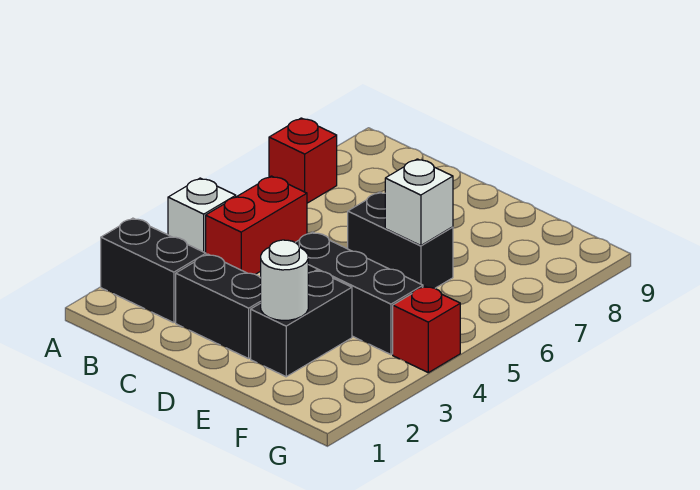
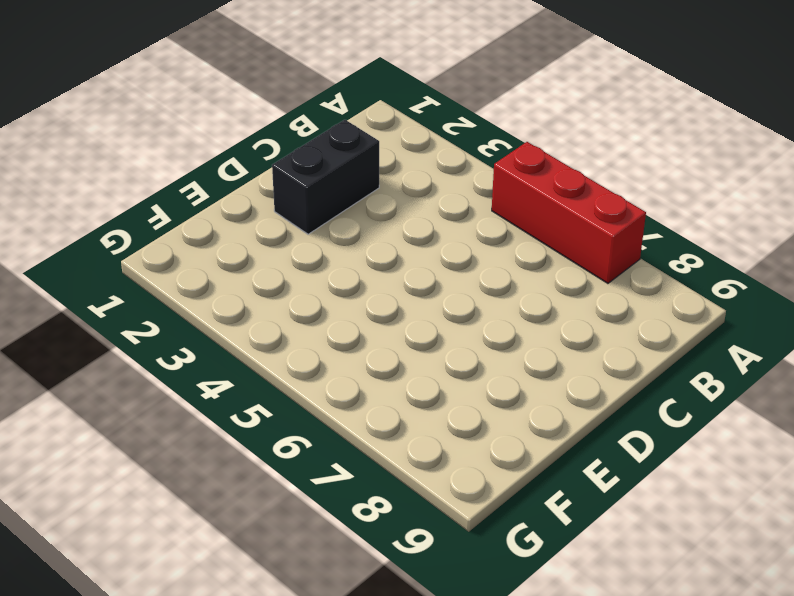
red brick A5:A7 level 1 -> red brick A7 level 1
none -> black brick A2:B2 level 1
none -> white brick A4 level 1

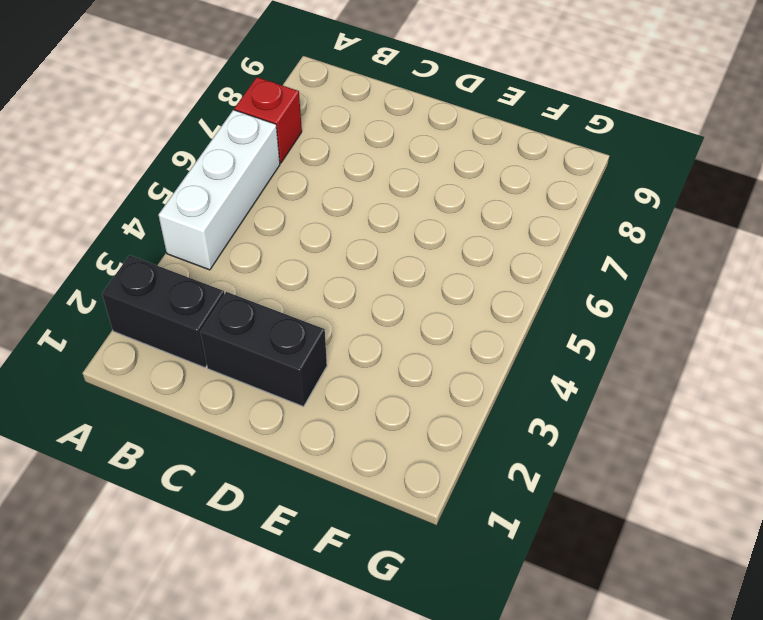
white brick A4:A6 level 1 -> white brick A4 level 1
none -> red brick B4:B5 level 1
none -> black brick D4:F4 level 1

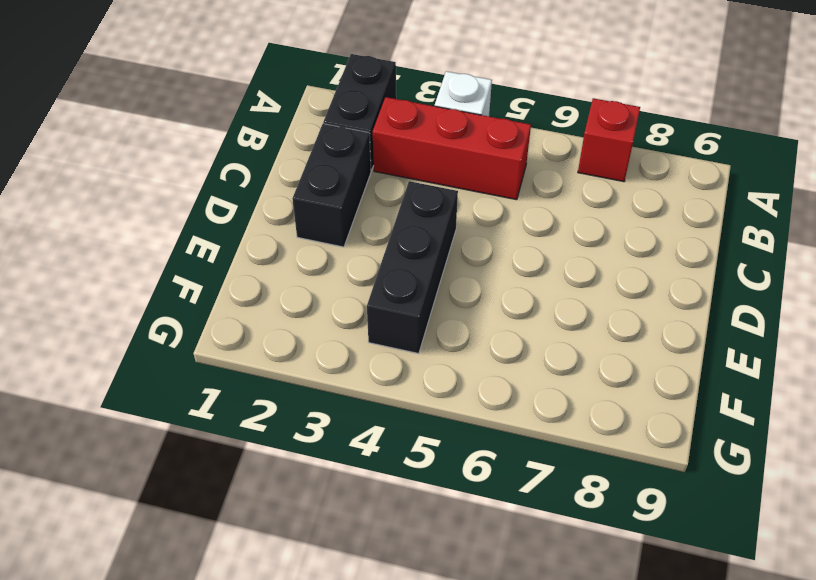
red brick B3:B5 level 1 -> red brick B4:B5 level 1
none -> black brick D6:E6 level 1
none -> black brick E2:E3 level 1

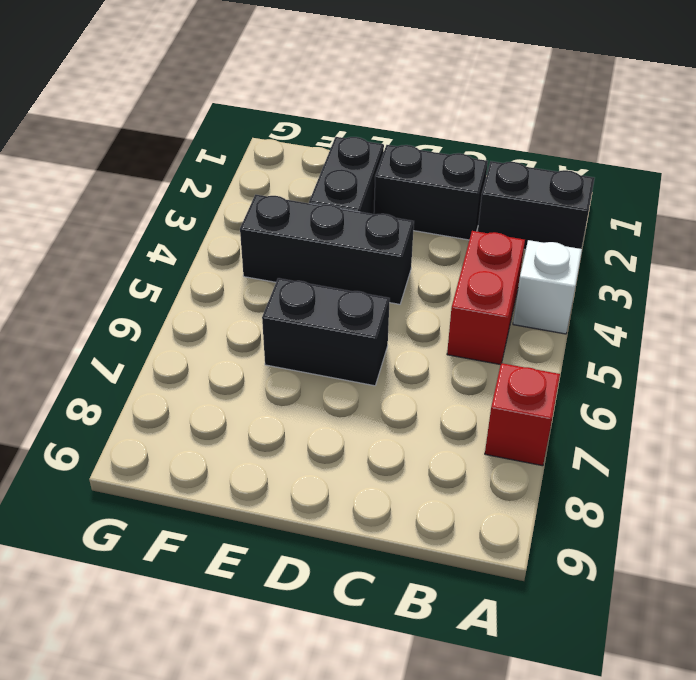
none -> red brick G4 level 1
none -> white round brick E2 level 2

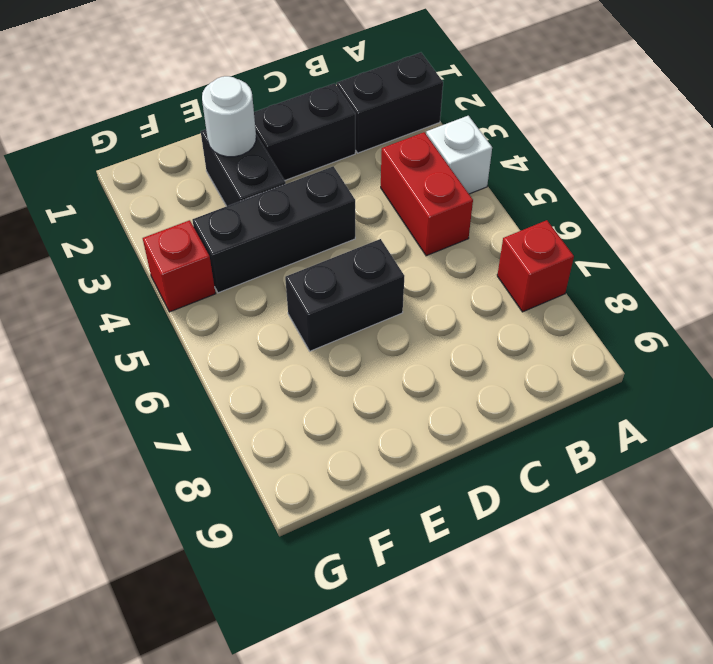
none -> white brick E6 level 2

